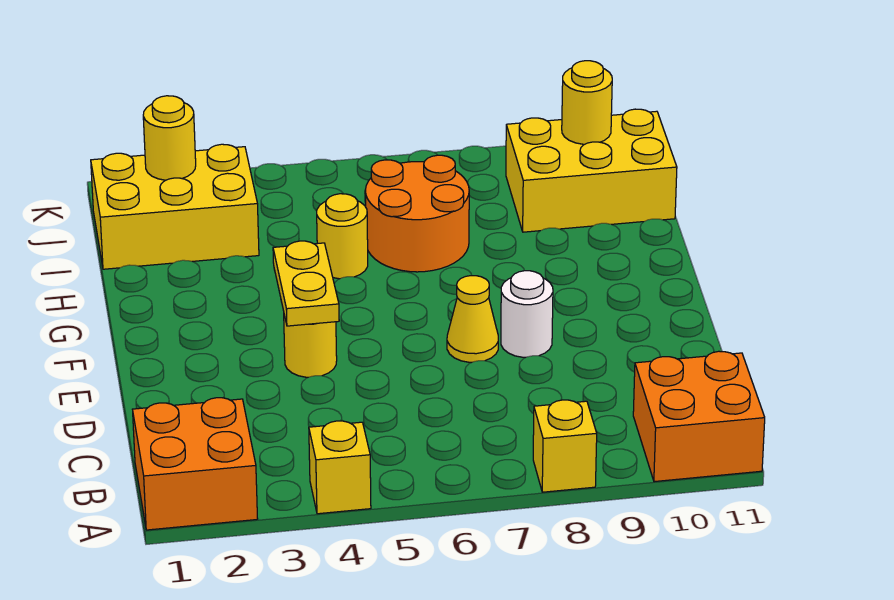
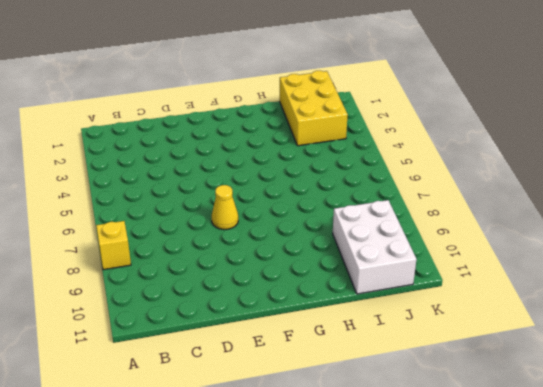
white brick I9:J11 level 1 -> yellow brick I9:J11 level 1
none -> orange brick A1:B2 level 1
none -> yellow brick A4 level 1
none -> orange brick A10:B11 level 1

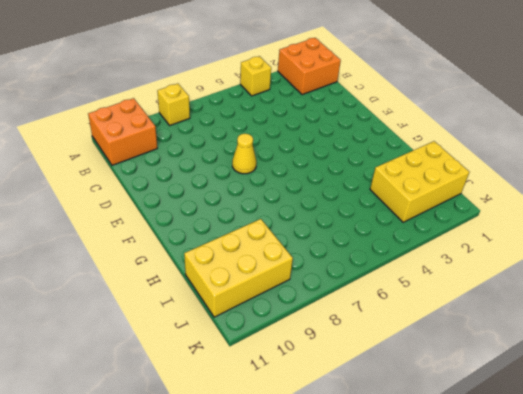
none -> yellow round brick E4 level 1
none -> white round brick E8 level 1
none -> yellow round brick H5 level 1

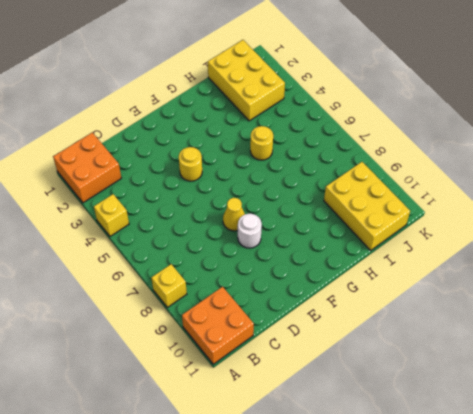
none -> orange round brick H6:I7 level 1
none -> yellow plate E4:F4 level 2
none -> yellow round brick J2 level 2

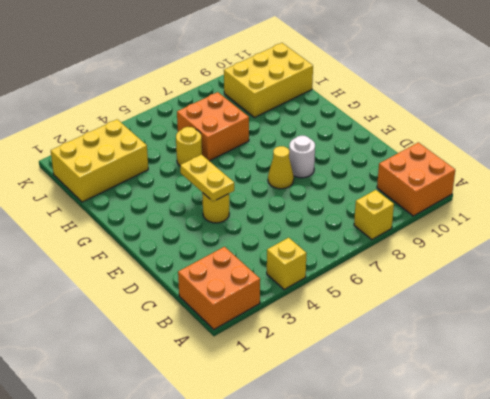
orange brick H6:I7 level 1 -> orange round brick H6:I7 level 1
none -> yellow round brick J2 level 2
none -> yellow round brick J10 level 2

